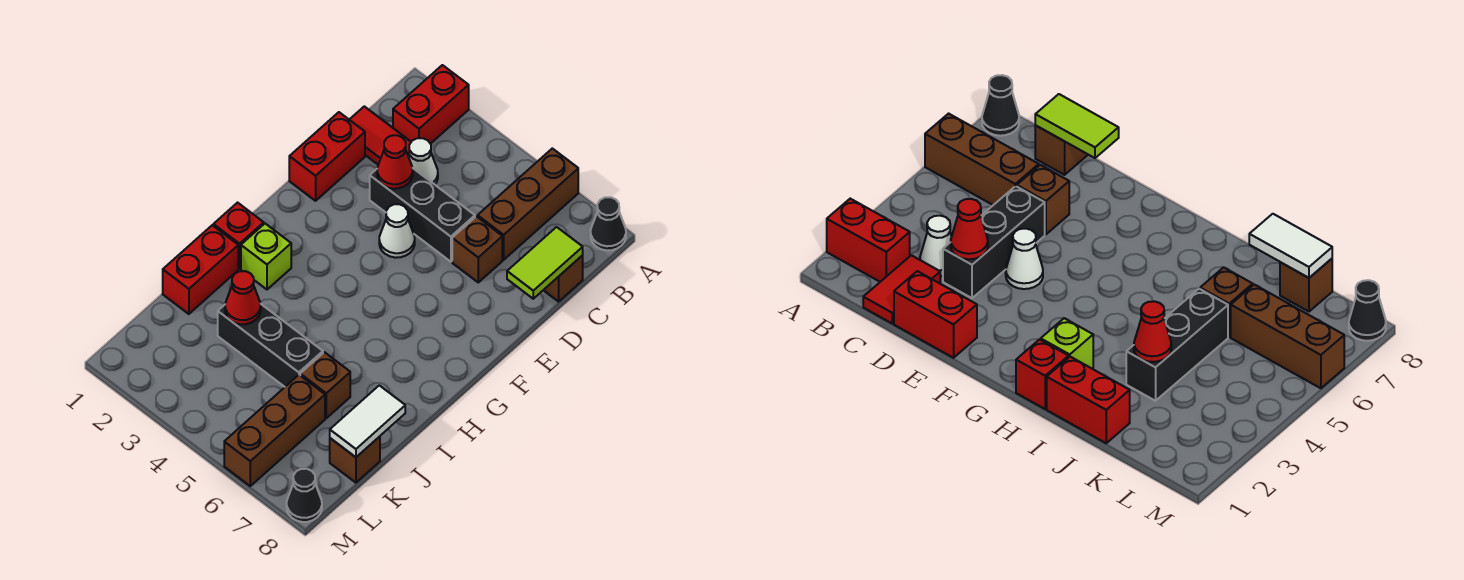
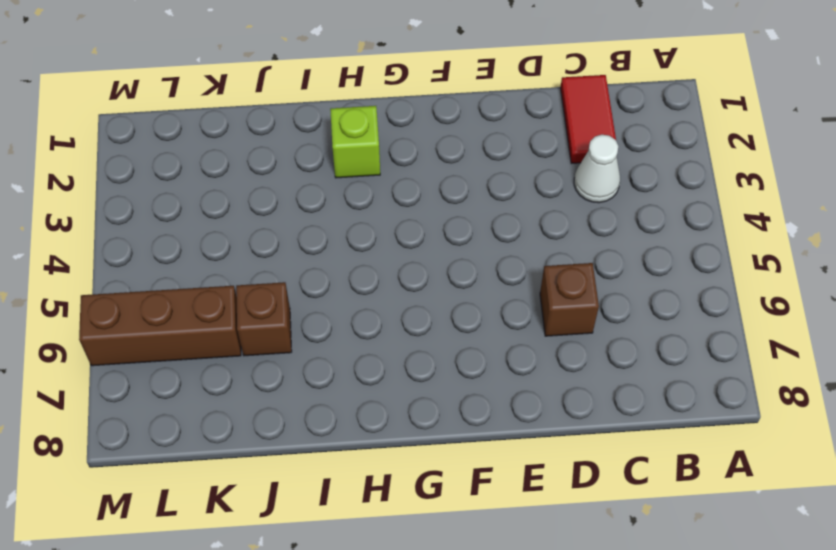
none -> red brick A2:B2 level 1
none -> brown brick A6:C6 level 1
none -> black cone A8 level 1

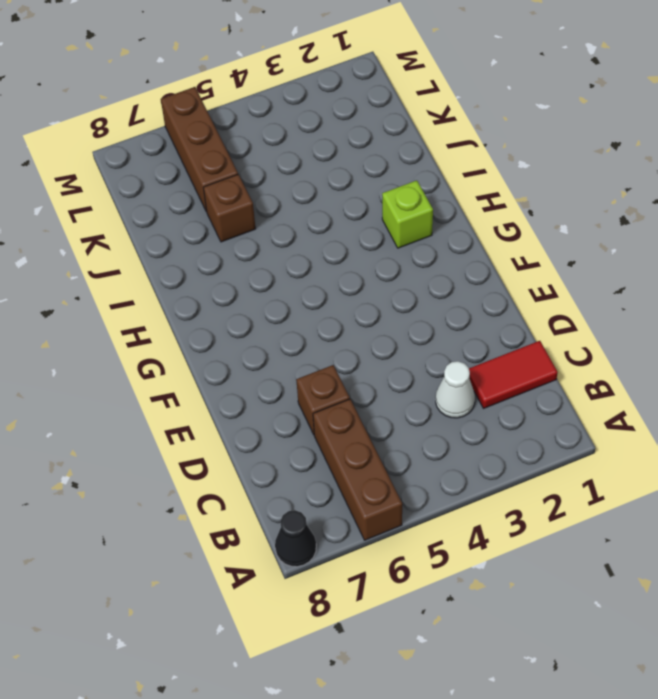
none -> red brick A2:B2 level 1
none -> brown brick C8 level 1
none -> red brick D1:E1 level 1

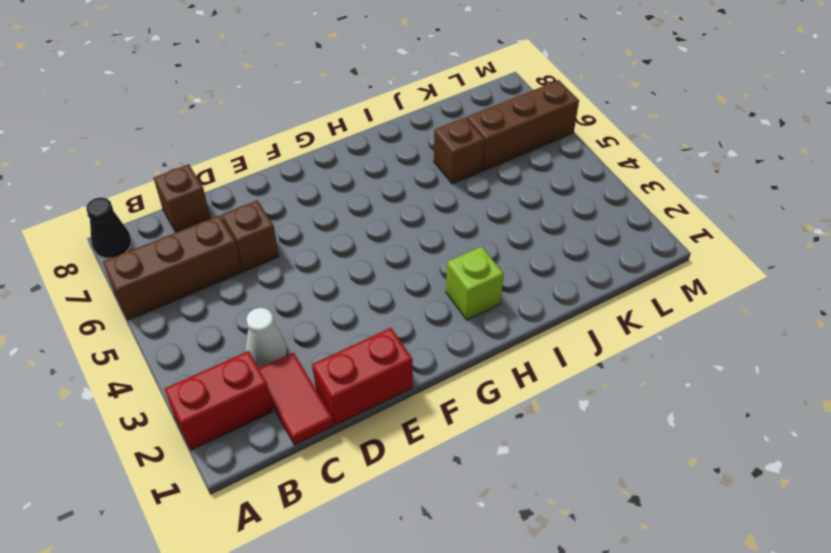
none -> black brick D3:D5 level 1
none -> white cone E4 level 1
none -> red brick H1 level 1

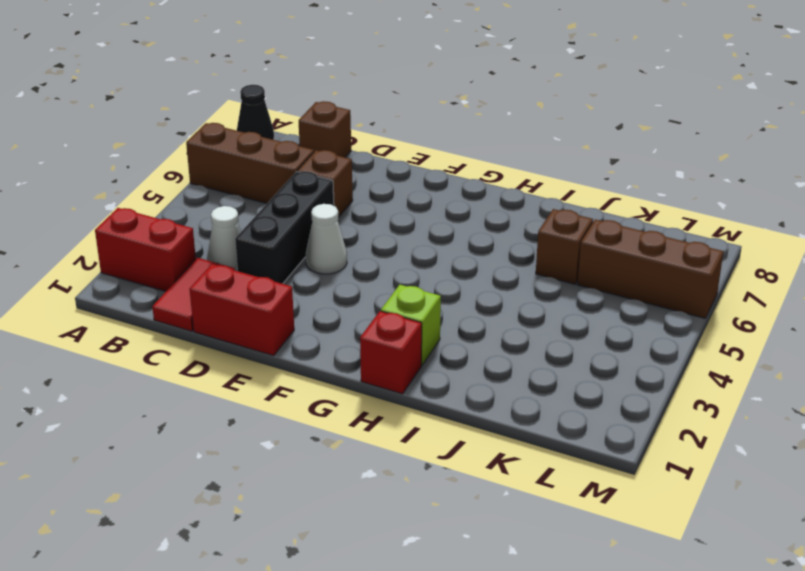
none -> red brick I1:J1 level 1
none -> black brick J3:J5 level 1
none -> brown brick K8 level 1

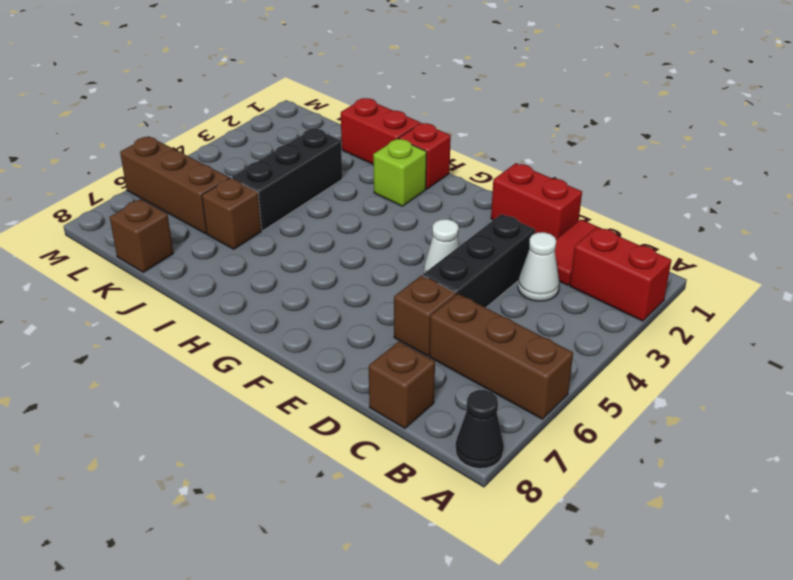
none -> black cone M8 level 1
none -> lime tile C8:D8 level 2
none -> red cone D3 level 2

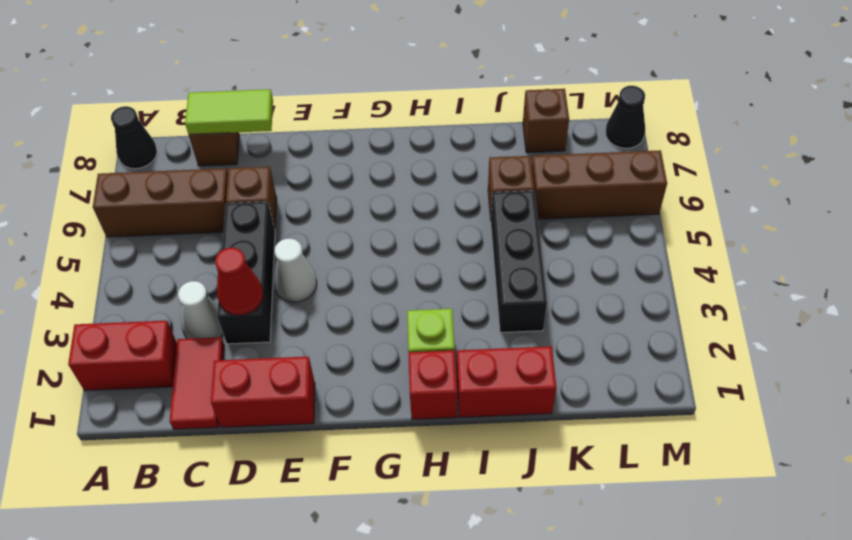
none -> red cone J3 level 2
none -> white tile J8:K8 level 2

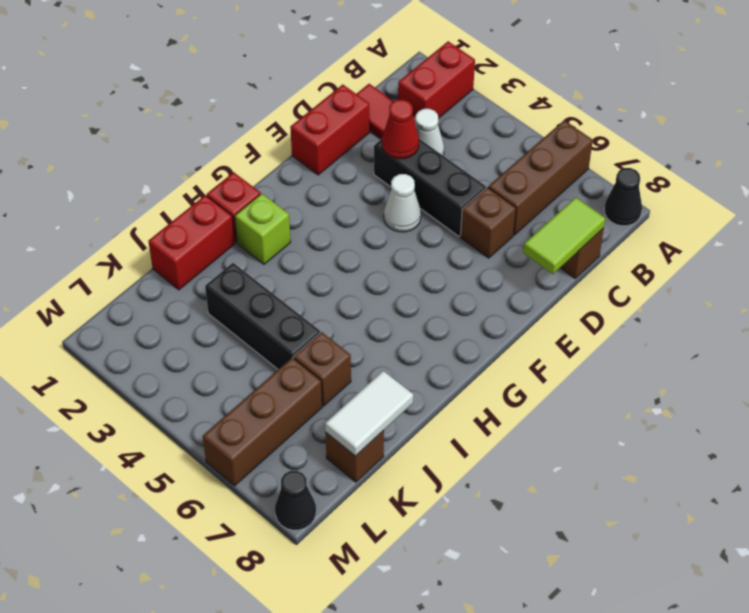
none -> red cone J3 level 2

